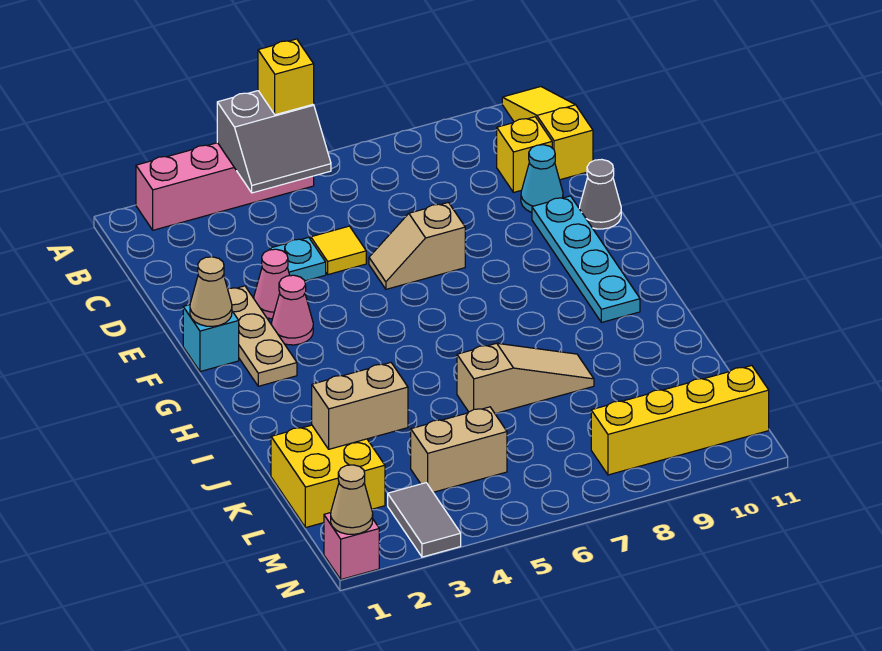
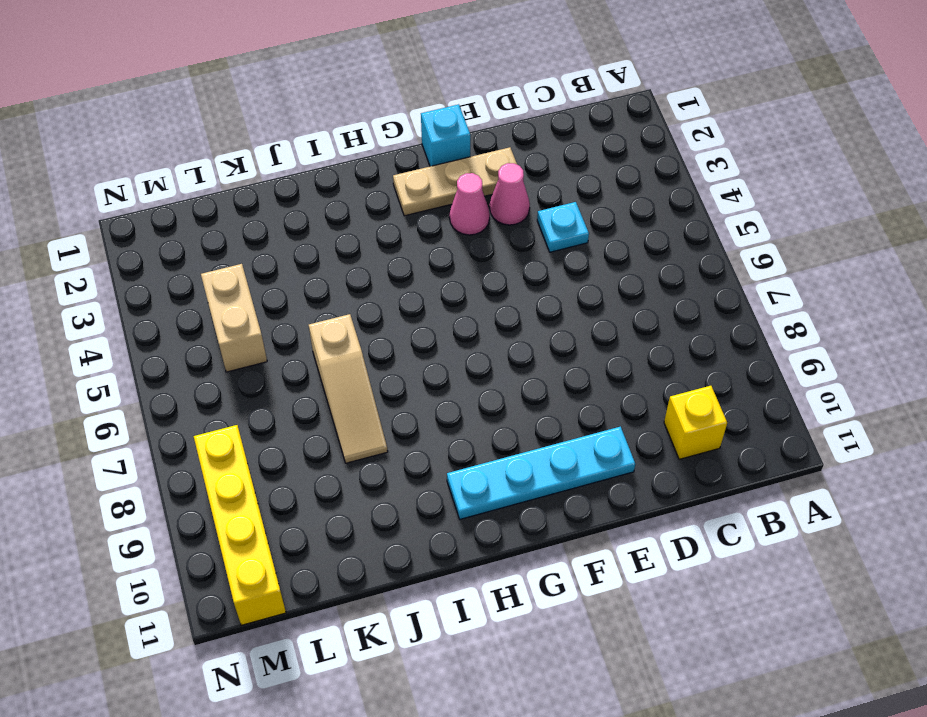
none -> pink brick A2:A5 level 1
none -> yellow slope A11:C11 level 1 top C
none -> yellow tile D5 level 1

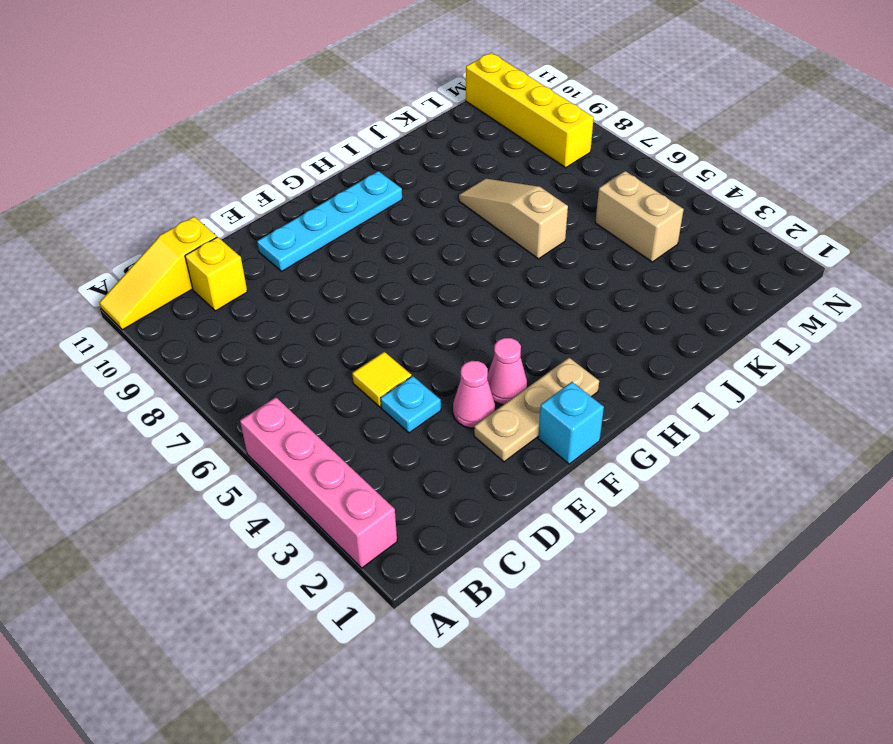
none -> cyan cone D10 level 1
none -> tan slope E6:E7 level 1 top 7
none -> grey cone E11 level 1

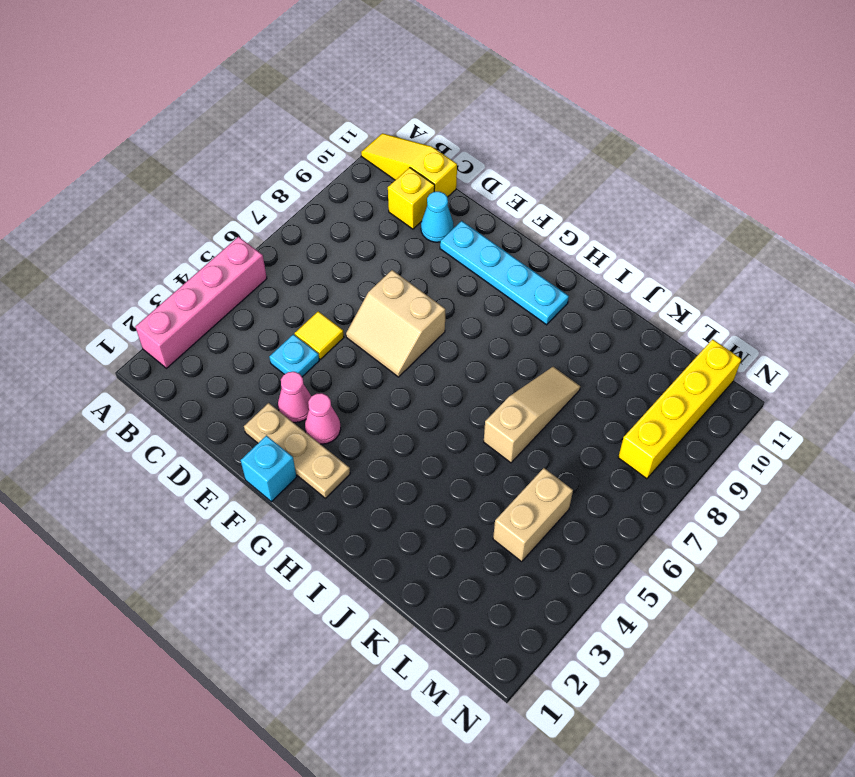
tan slope E6:F7 level 1 top 7 -> tan slope E6:E7 level 1 top 7
none -> grey cone E11 level 1
none -> yellow brick K1:L2 level 1
none -> grey tile M3:N3 level 1

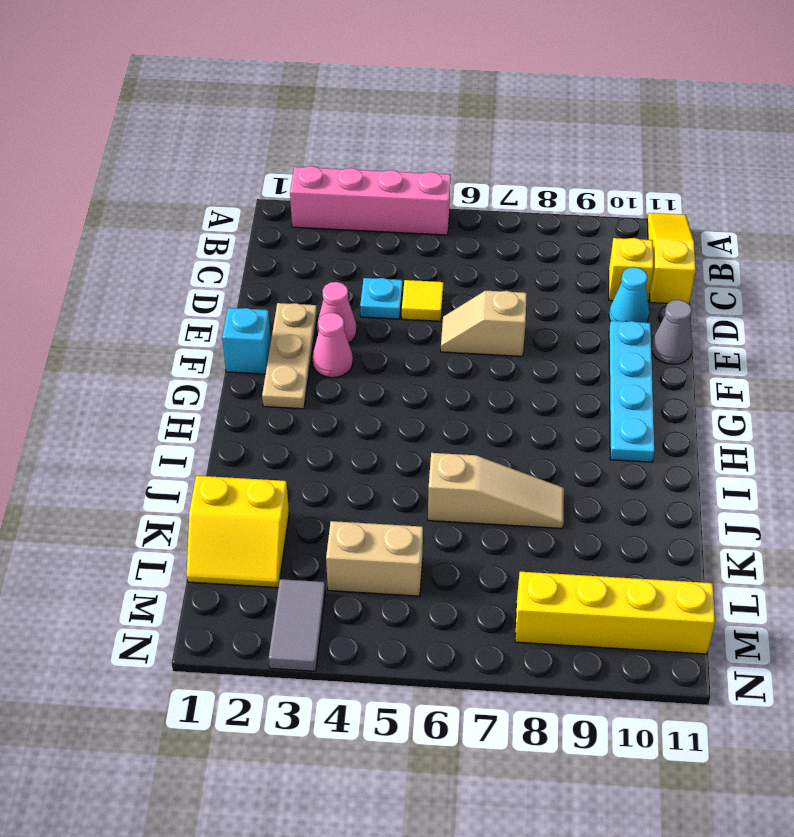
yellow slope K1:L2 level 1 top K -> yellow brick K1:L2 level 1
none -> pink brick N1 level 1
none -> grey slope A4:B5 level 2 top A
none -> tan cone F1 level 2

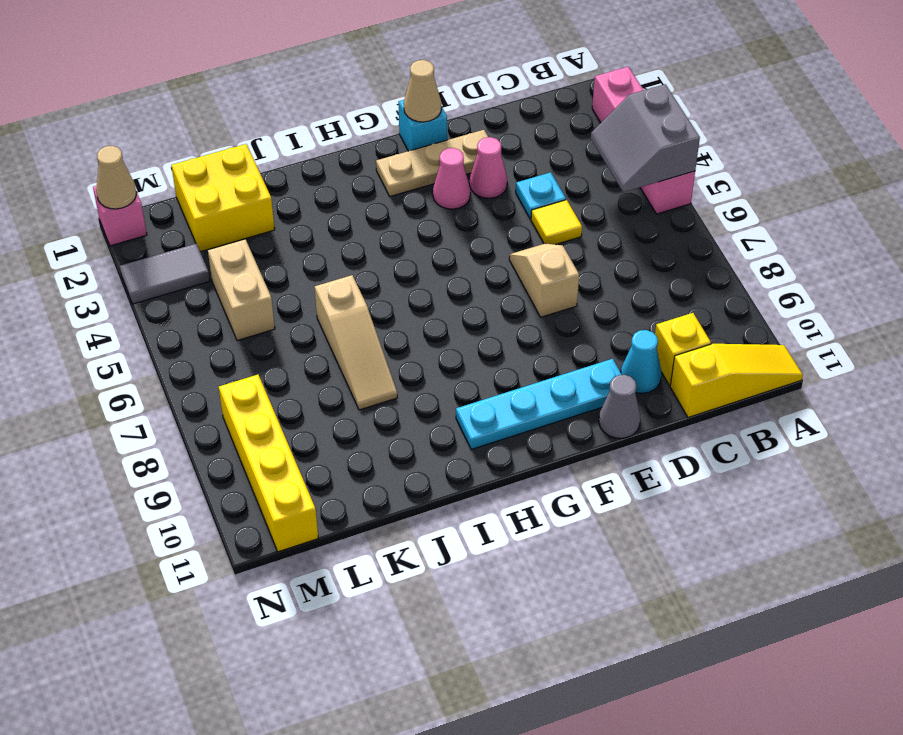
none -> tan brick K2:K3 level 2
none -> yellow brick A5 level 3

